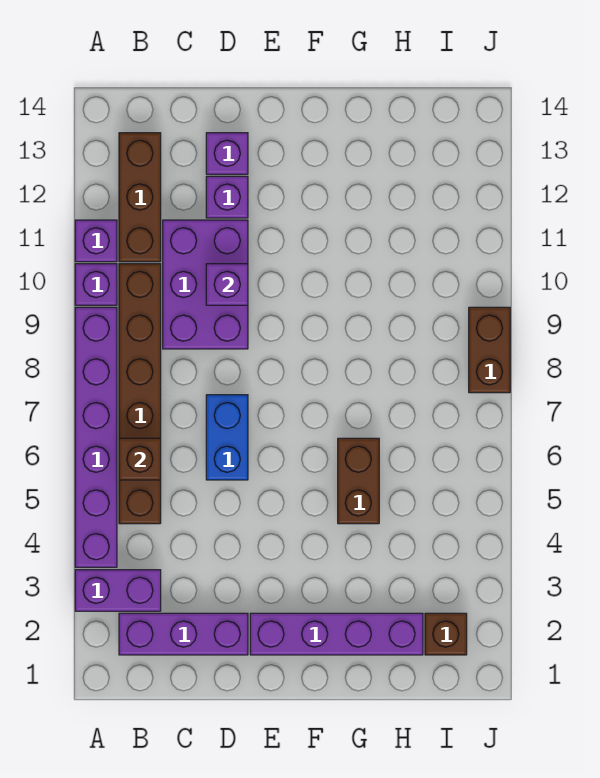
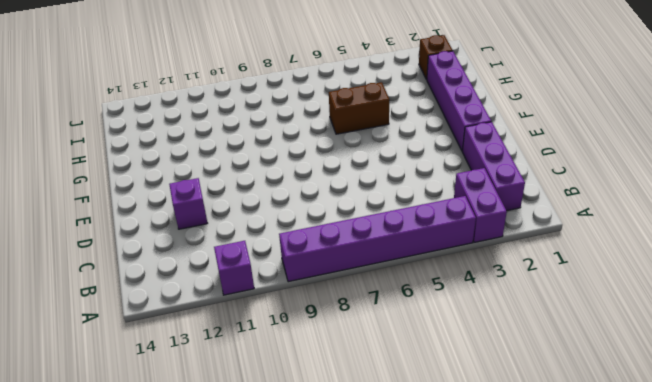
none -> purple brick A10 level 1
none -> brown brick B5:B10 level 1
none -> brown brick B11:B13 level 1

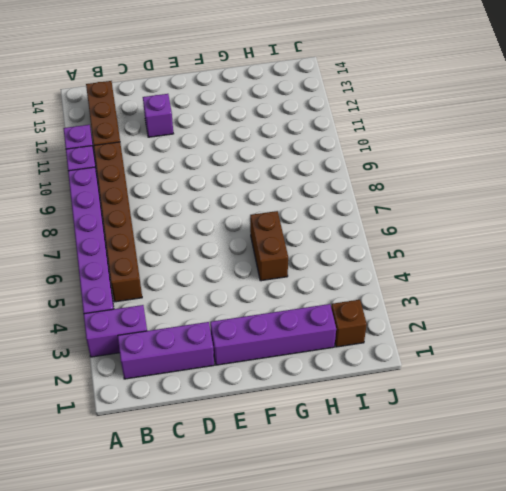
none -> purple brick C9:D11 level 1
none -> blue brick D6:D7 level 1
none -> purple brick D13 level 1

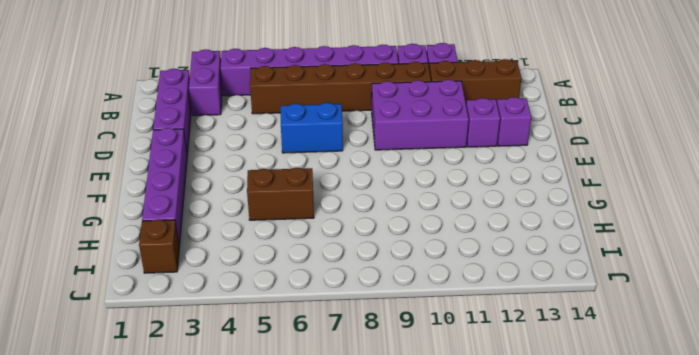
none -> brown brick J8:J9 level 1
none -> brown brick B6 level 2
none -> purple brick D10 level 2

